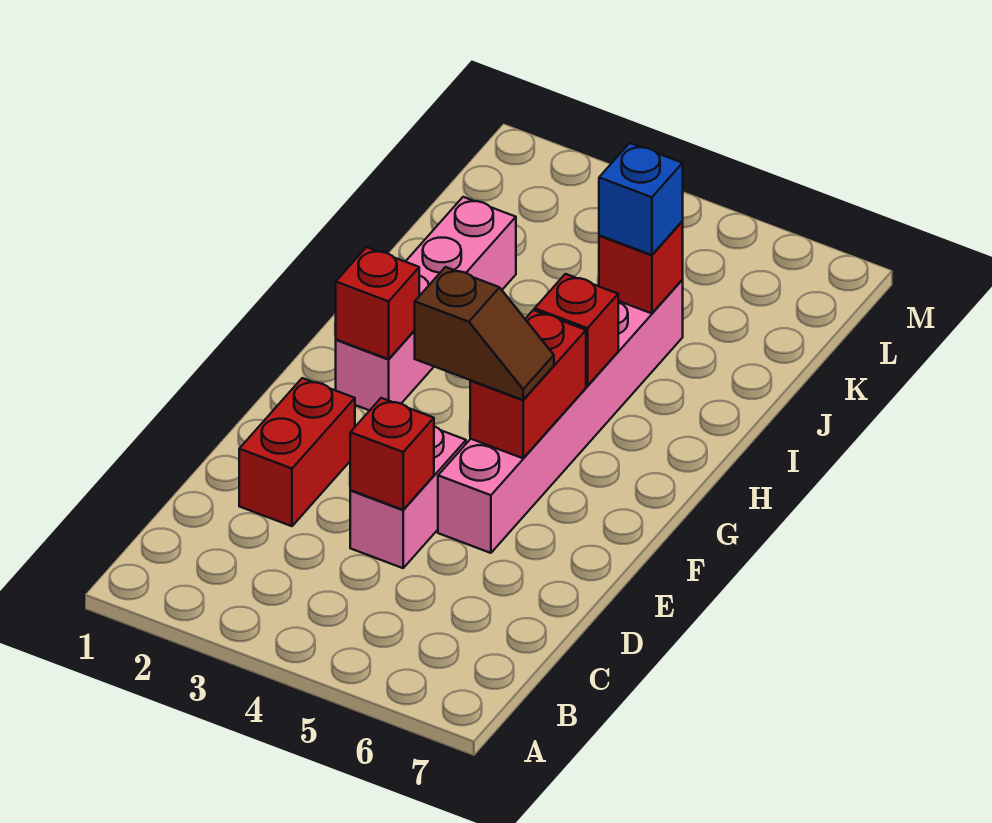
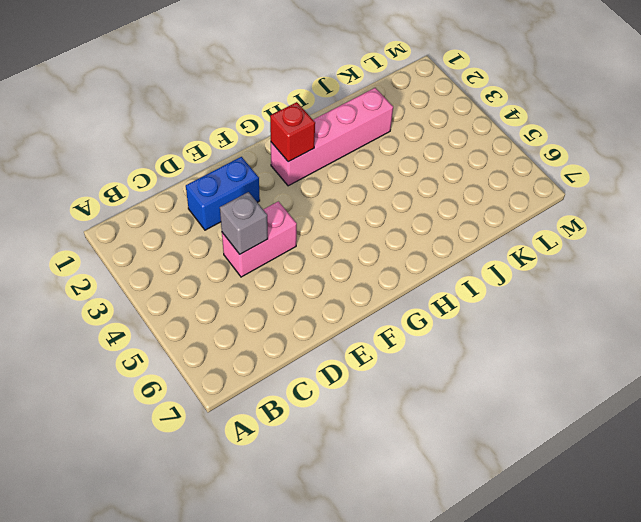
blue brick D2:E2 level 1 -> red brick D2:E2 level 1
grey brick D4 level 2 -> red brick D4 level 2
none -> pink brick E5:J5 level 1
none -> red brick F5:G5 level 2

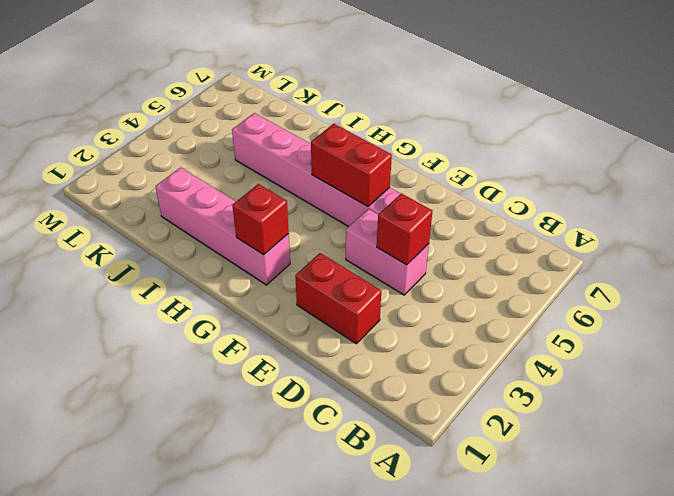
none -> red brick H5 level 2
none -> red brick J5 level 2

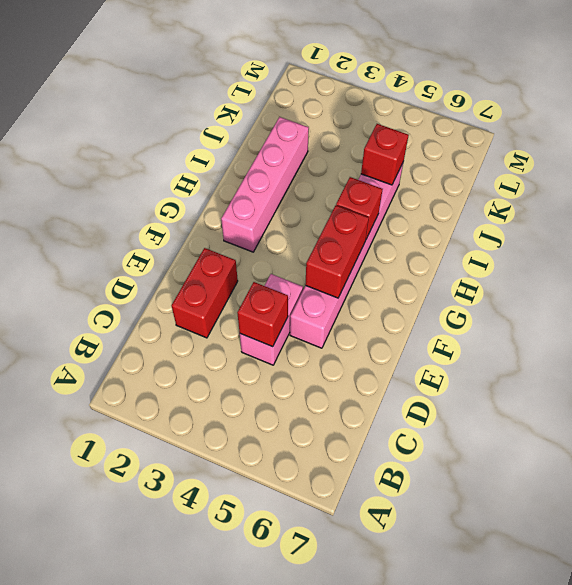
none -> red brick G2 level 2
none -> brown slope F4:F5 level 3 top 4

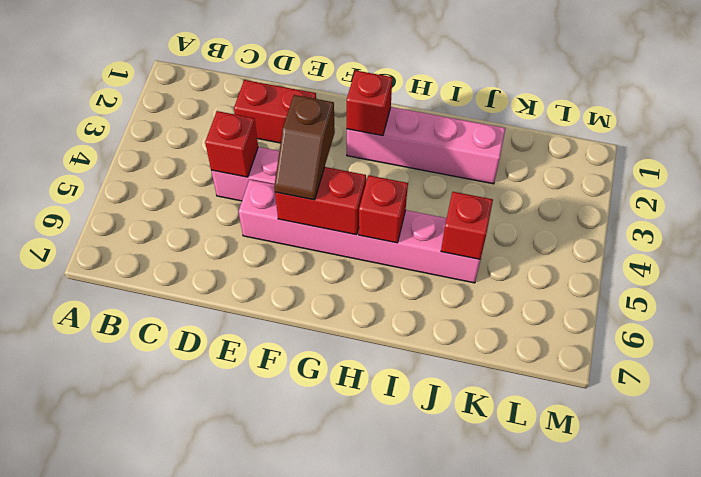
none -> blue brick J5 level 3

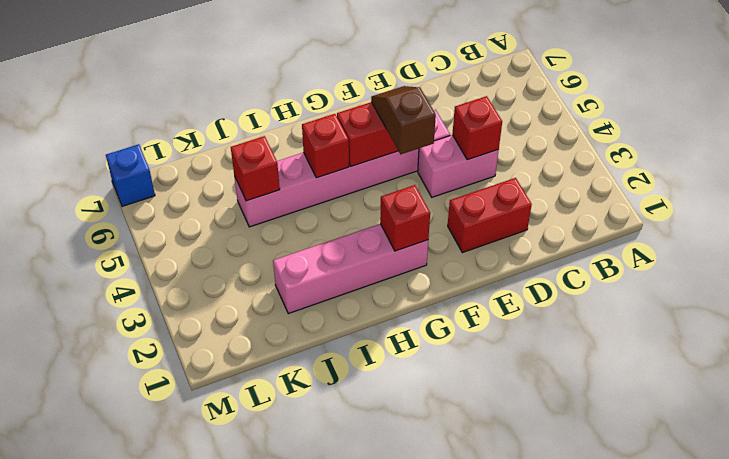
blue brick M7 level 1 -> blue brick J5 level 3

